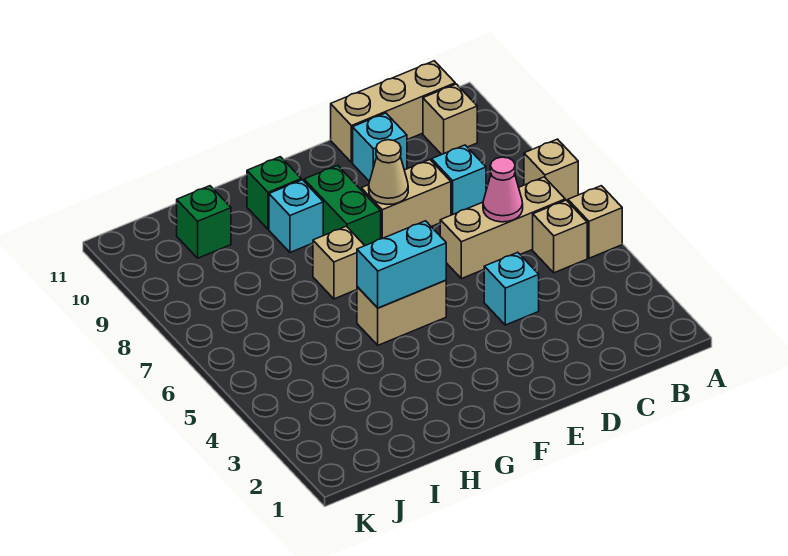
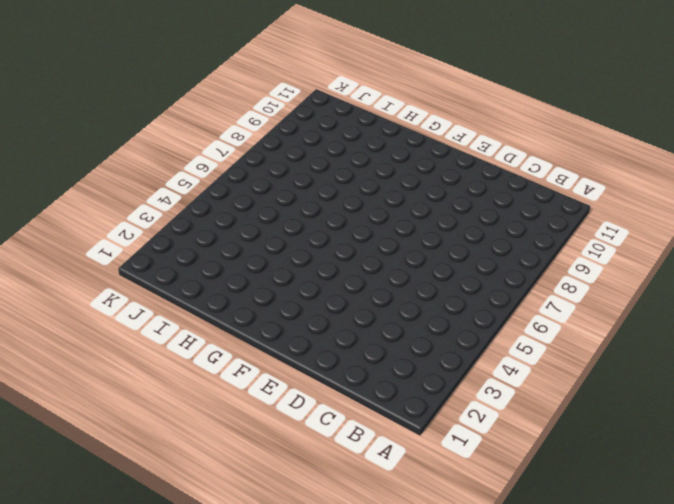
none -> tan brick A5 level 1
none -> tan brick A7 level 1
none -> tan brick B5 level 1

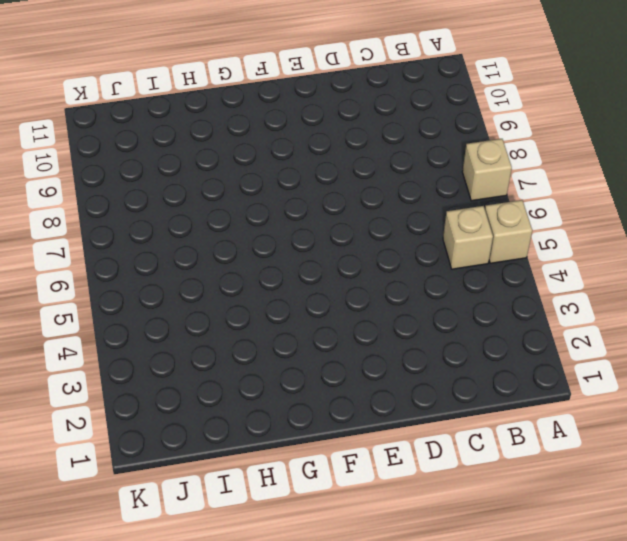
none -> tan brick B6:D6 level 1
none -> tan brick B10 level 1
none -> tan brick B11:D11 level 1

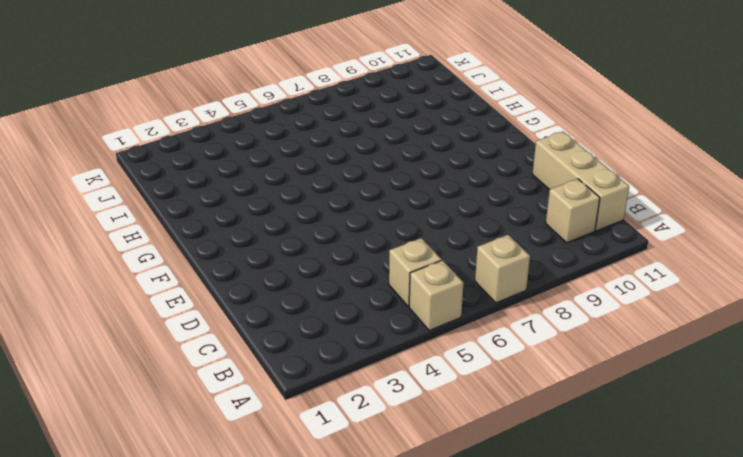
none -> tan brick B6:D6 level 1
none -> cyan brick C8 level 1
none -> cyan brick D4 level 1

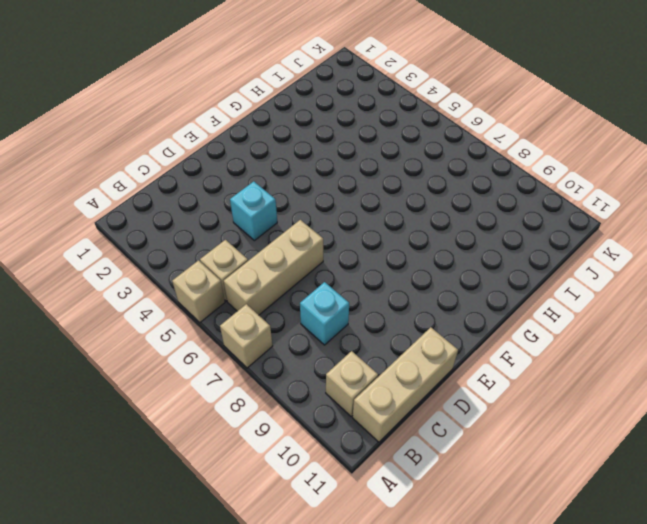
none -> tan brick D8:E8 level 1
none -> cyan brick D10 level 1
none -> tan brick F5:G5 level 1

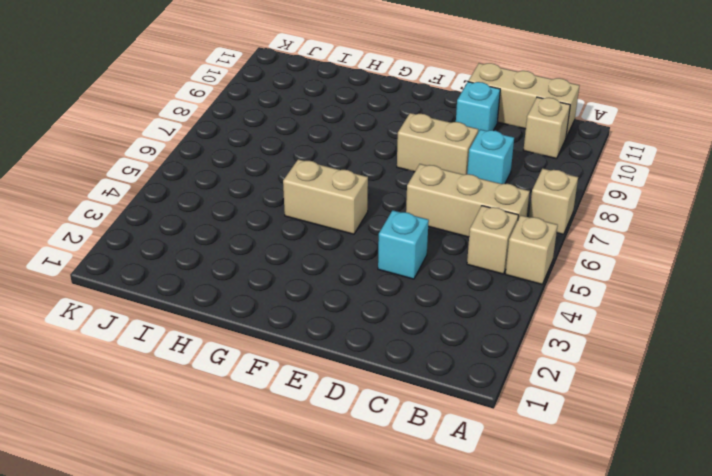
none -> green brick F8:F9 level 1
none -> tan brick G7 level 1
none -> cyan brick G9 level 1

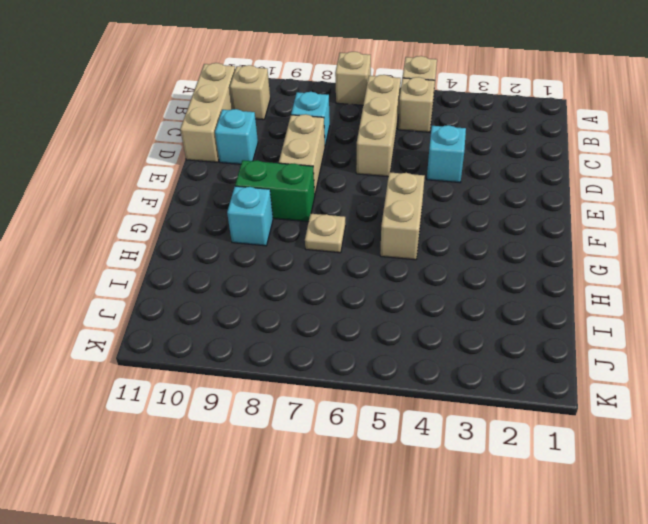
tan plate G7 level 1 -> tan brick G7 level 1
none -> green brick G10 level 1
none -> green brick I10 level 1
none -> pink cone C6 level 2

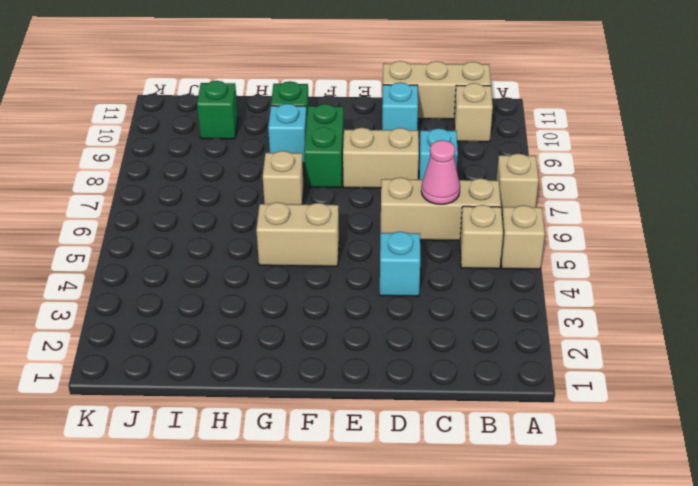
none -> tan cone E8 level 2
none -> cyan brick F5:G5 level 2

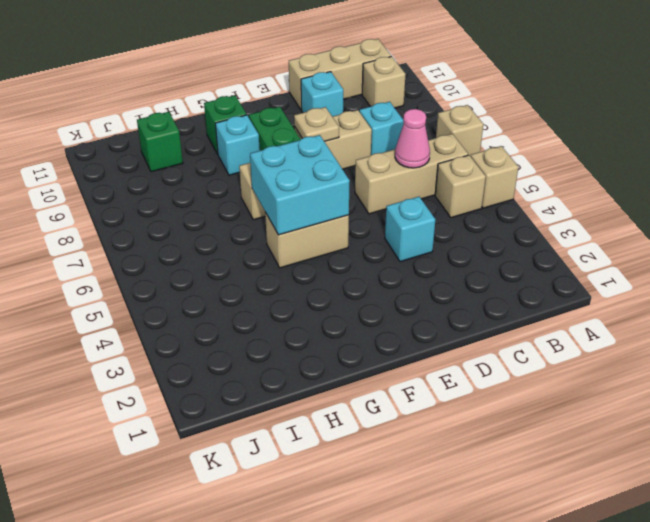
tan plate E8 level 2 -> tan cone E8 level 2
cyan brick F5:G6 level 2 -> cyan brick F5:G5 level 2

